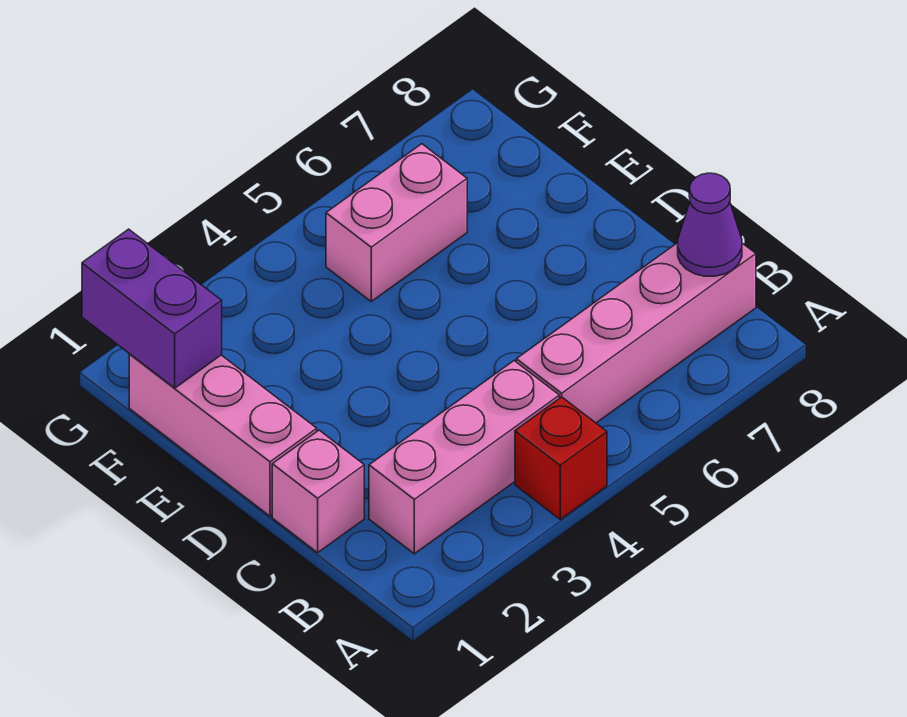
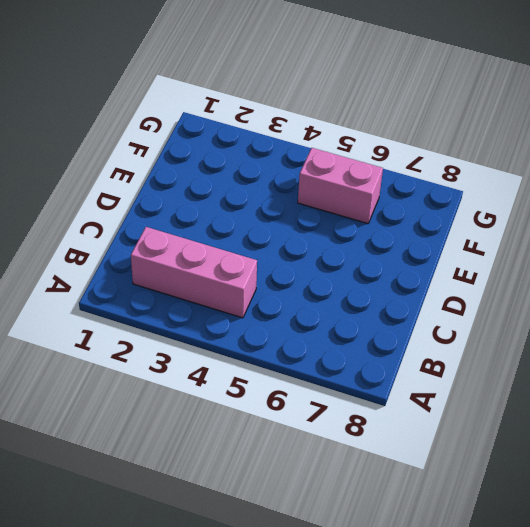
none -> red brick A4 level 1
none -> pink brick B5:B8 level 1

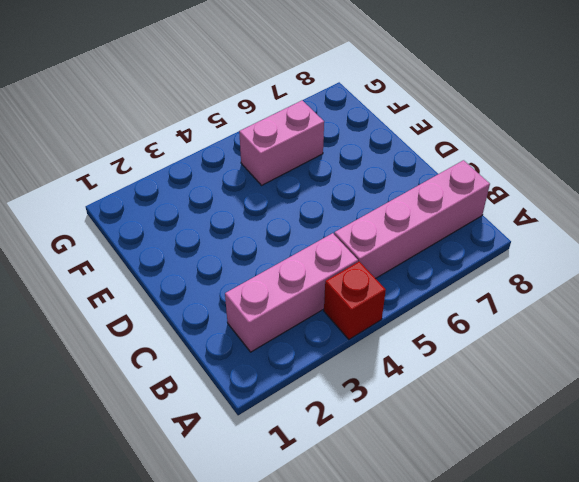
none -> pink brick C1 level 1
none -> pink brick D1:F1 level 1

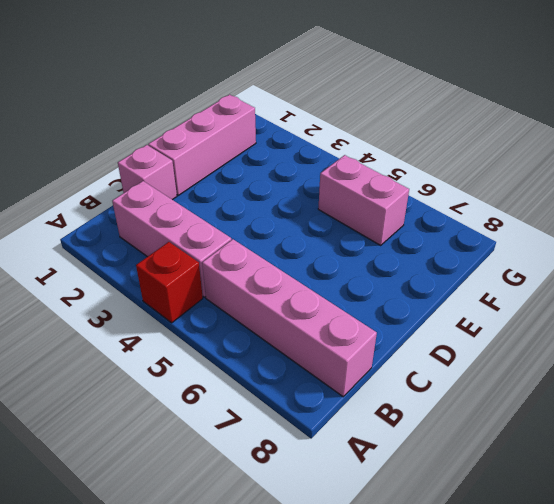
none -> purple cone B8 level 2
none -> purple brick F1:G1 level 2

